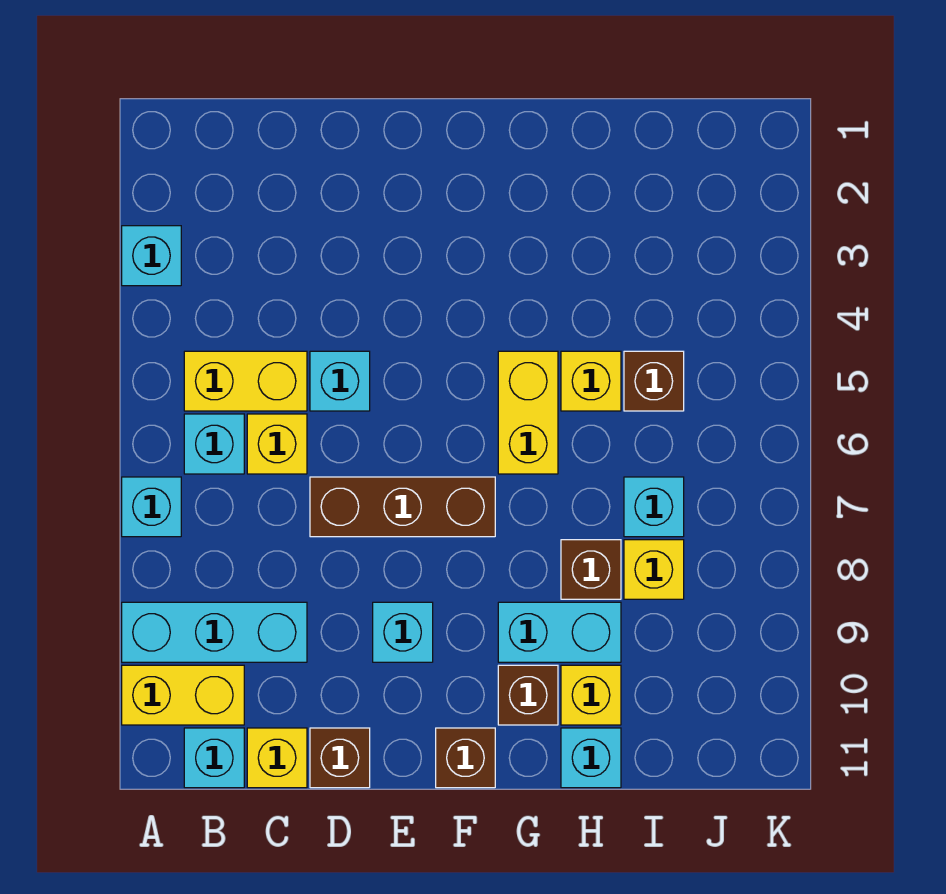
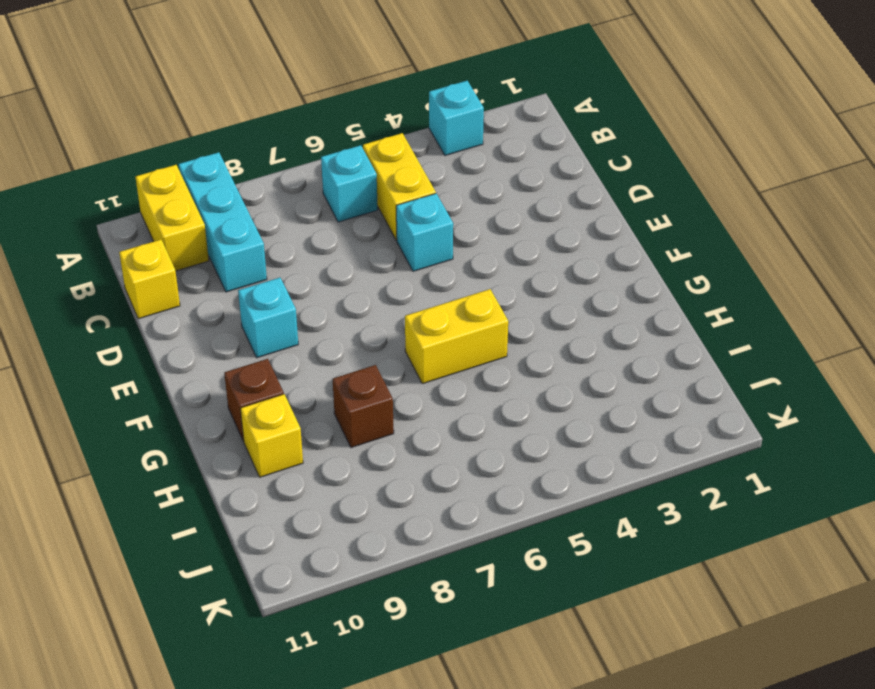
none -> cyan brick A7 level 1
none -> cyan brick B11 level 1
none -> yellow brick C6 level 1

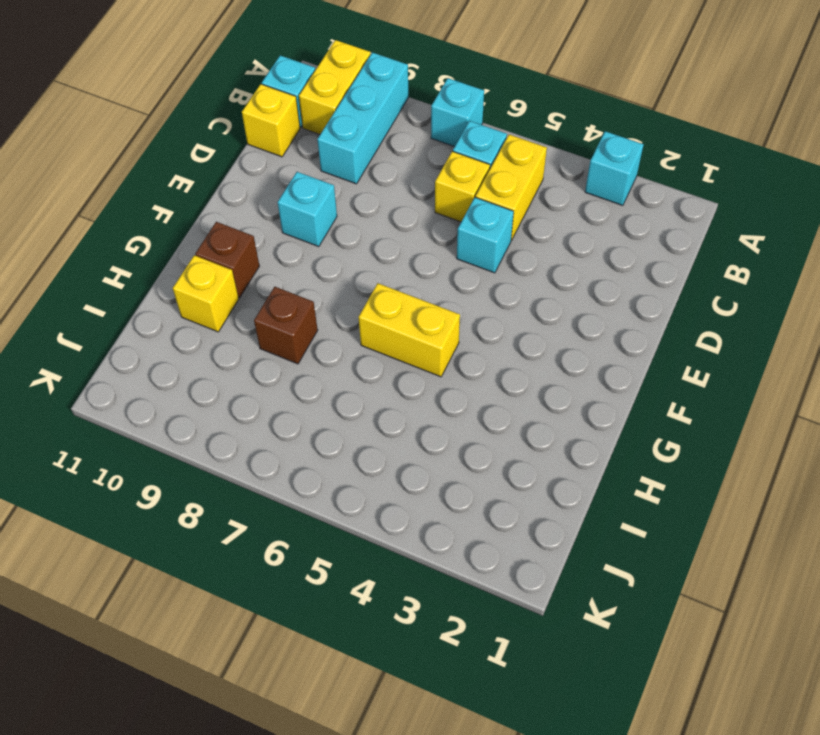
none -> brown brick D7:F7 level 1
none -> brown brick D11 level 1
none -> brown brick F11 level 1

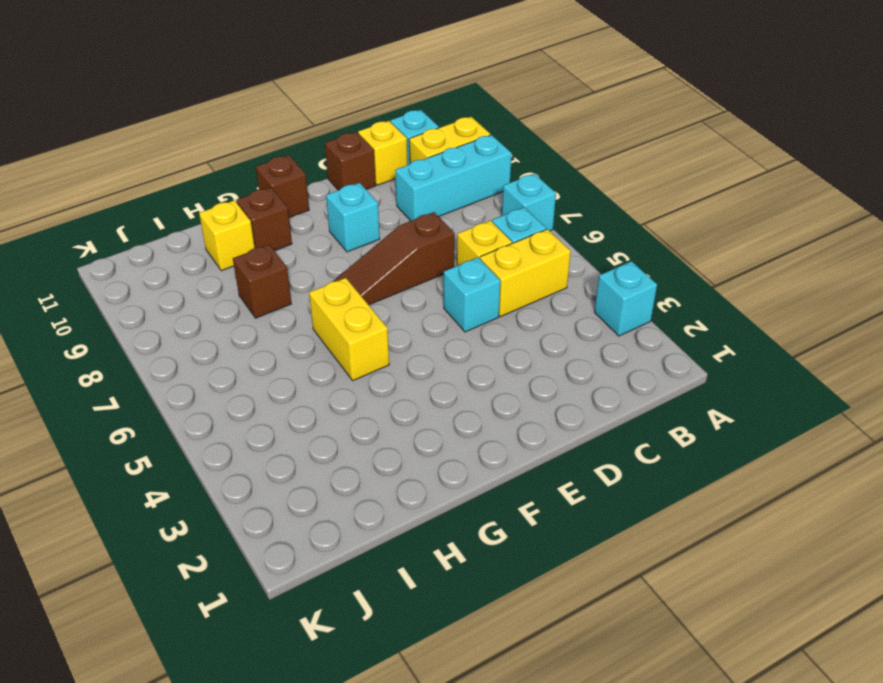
brown slope D7:F7 level 1 top D -> brown brick D7:F7 level 1
none -> cyan brick G9:H9 level 1
none -> yellow brick H5 level 1
none -> cyan brick H11 level 1

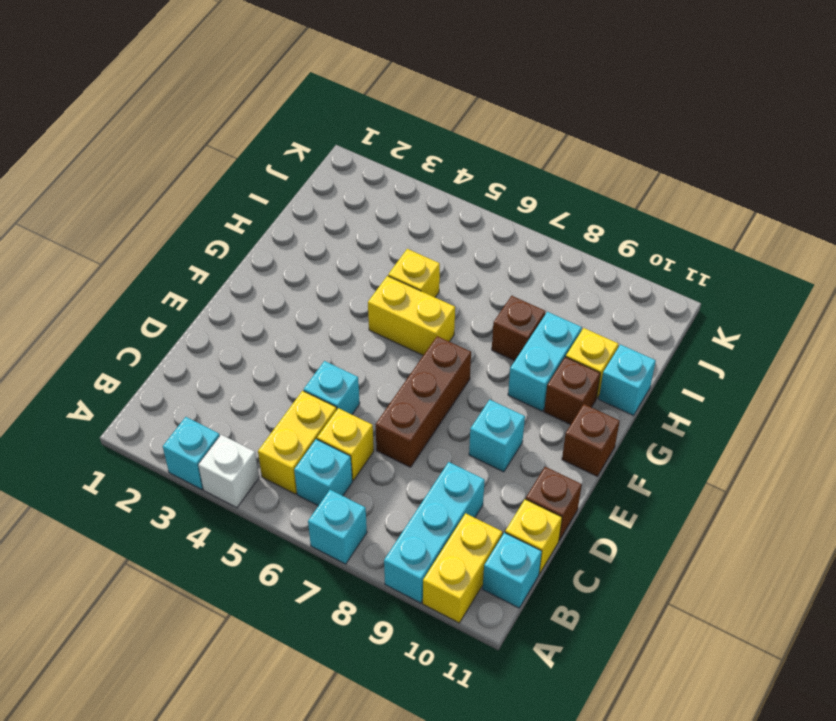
white brick A4 level 1 -> none
none -> brown brick I5 level 1
none -> cyan brick I7 level 1
none -> yellow brick I8 level 1

